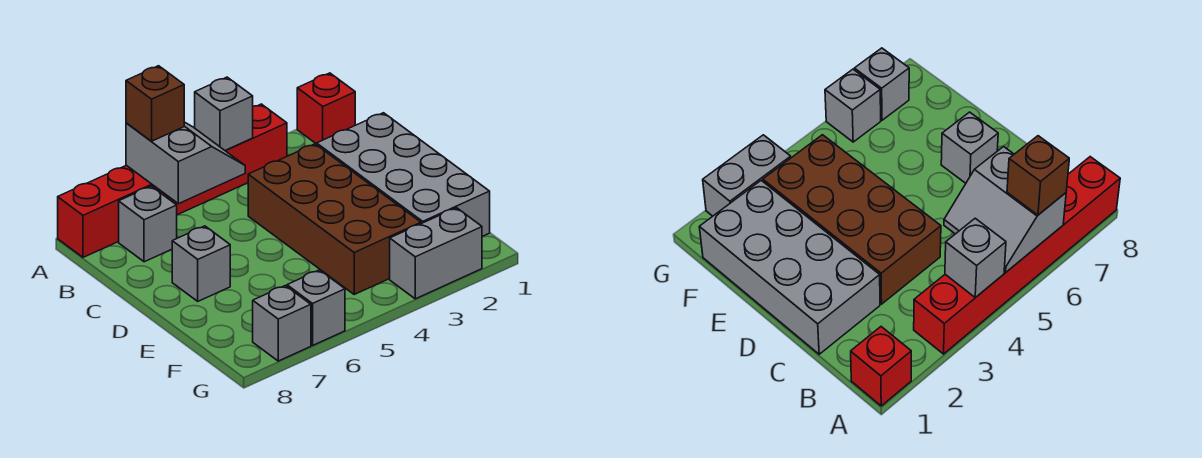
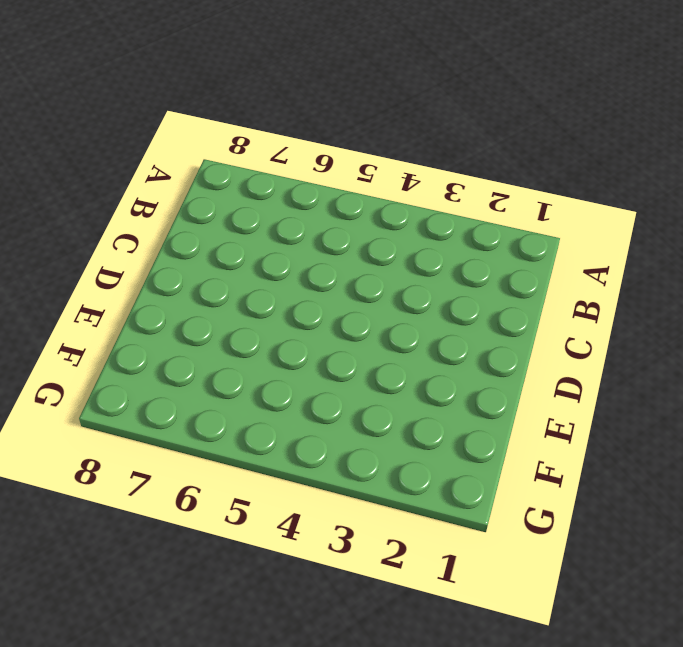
none -> red brick A1 level 1
none -> red brick A3:A8 level 1
none -> grey brick B7 level 1

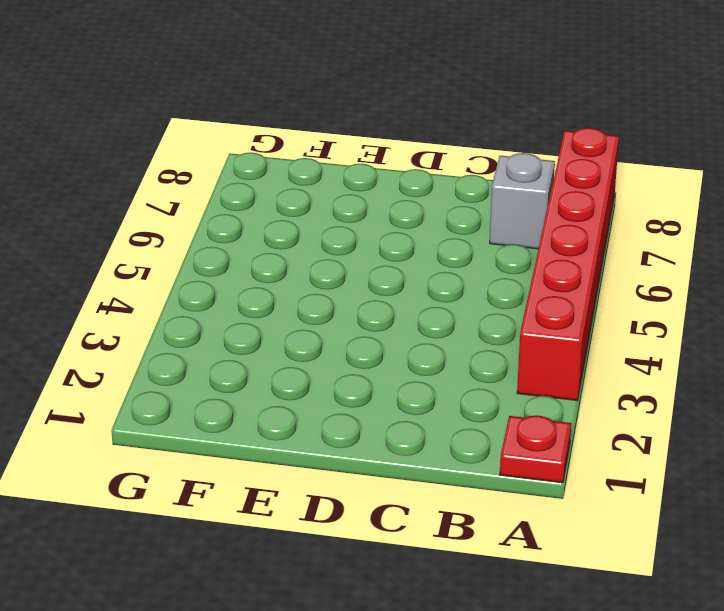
red plate A1 level 1 -> red brick A1 level 1
none -> grey brick C1:F2 level 1
none -> brown brick C3:F4 level 1
none -> grey brick D7 level 1

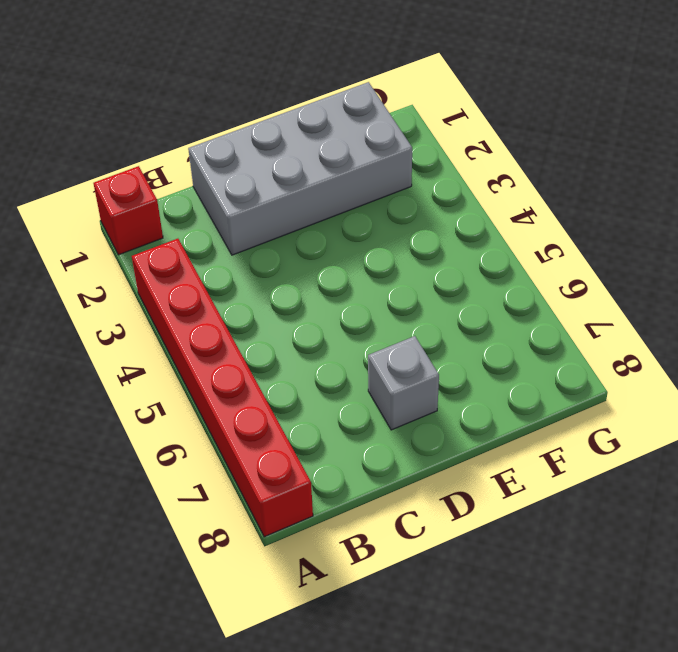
none -> grey brick B7 level 1
none -> brown brick C3:F4 level 1
none -> grey brick G2:G3 level 1

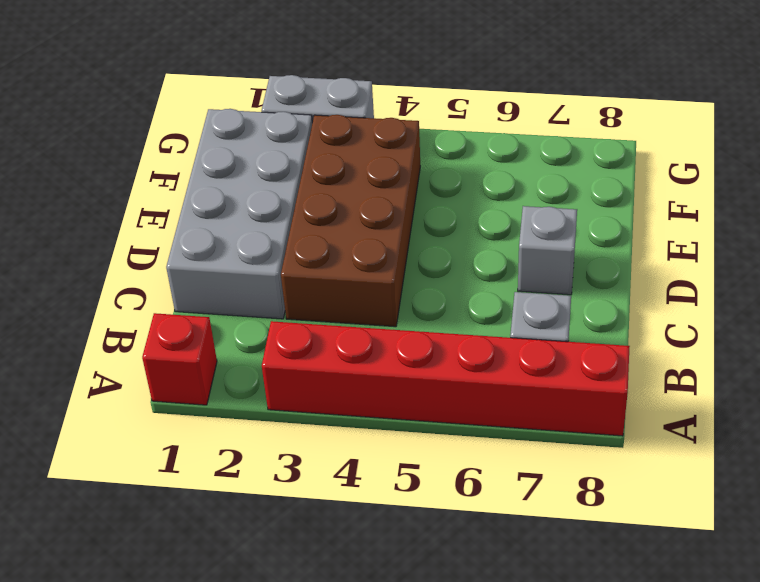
none -> grey brick G6 level 1
none -> grey brick G7 level 1
none -> grey brick A4 level 2

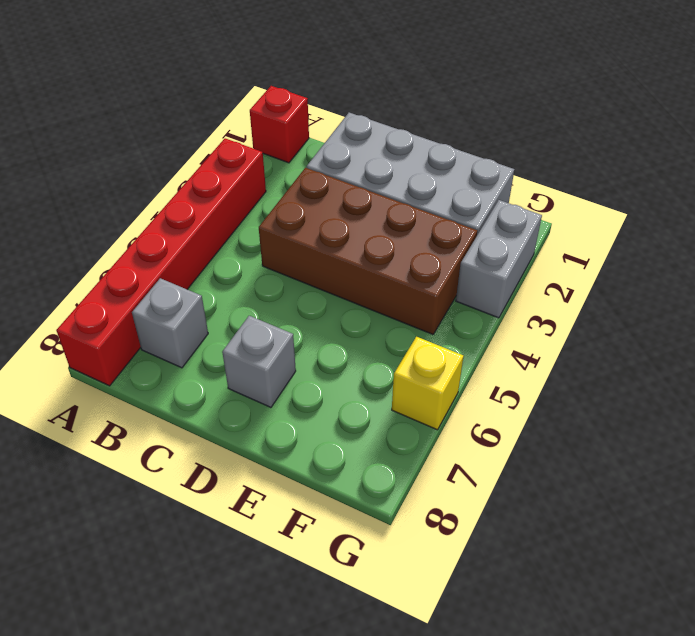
yellow brick G6 level 1 -> grey brick G6 level 1
none -> grey brick G7 level 1
none -> grey brick A4 level 2
none -> grey slope A5:B6 level 2 top 6

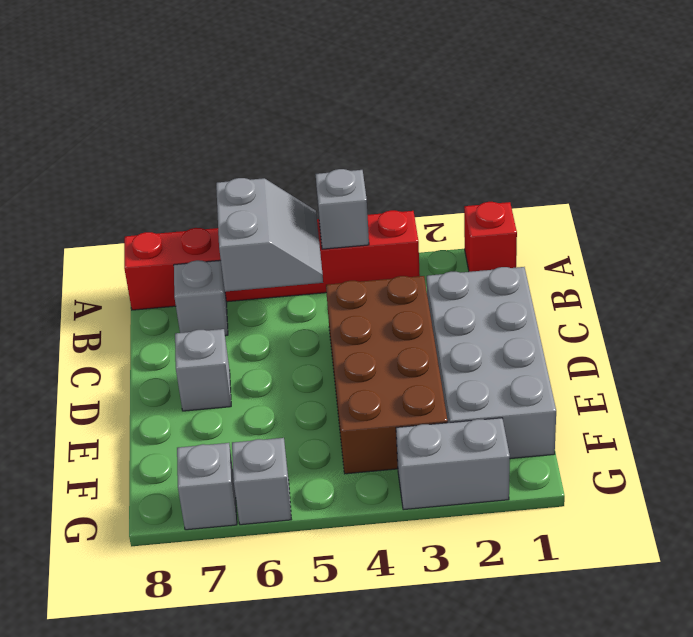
none -> brown brick A6 level 3

